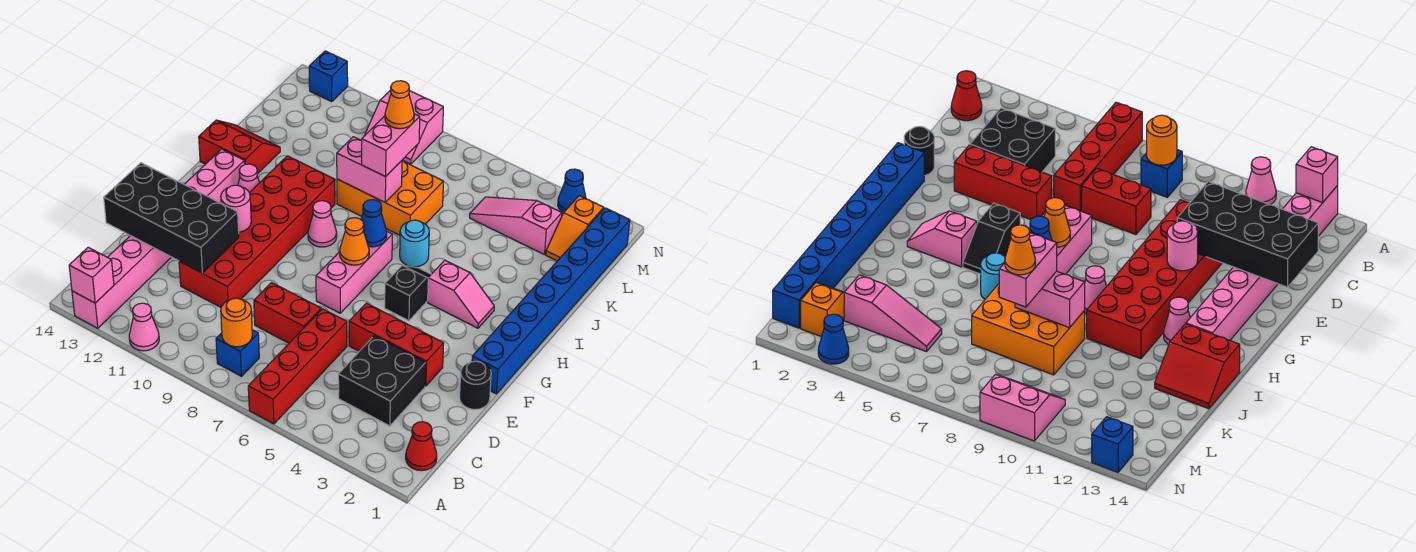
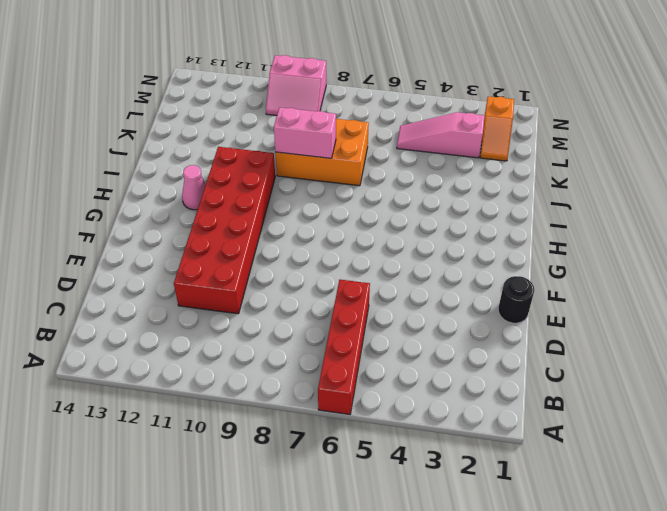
none -> pink cone A11 level 1
none -> pink brick A13:H13 level 1
none -> red cone B1 level 1
none -> blue brick B8 level 1

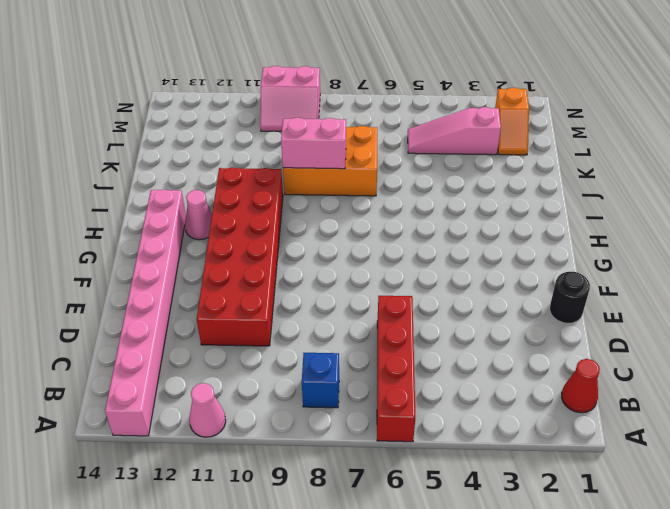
none -> black brick C3:D4 level 1
none -> red brick D7:D8 level 1
none -> red brick E3:E5 level 1
none -> blue brick F1:M1 level 1

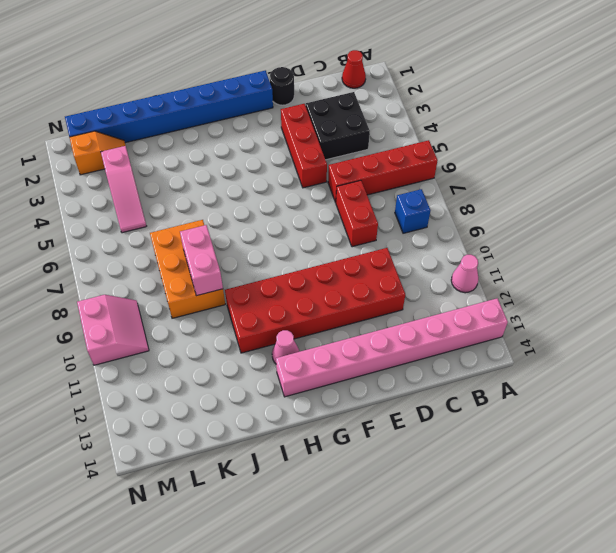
none -> pink brick F7:H7 level 1
none -> black slope G5:H5 level 1 top G
none -> pink slope H3:H4 level 1 top 4
none -> pink cone H9 level 1

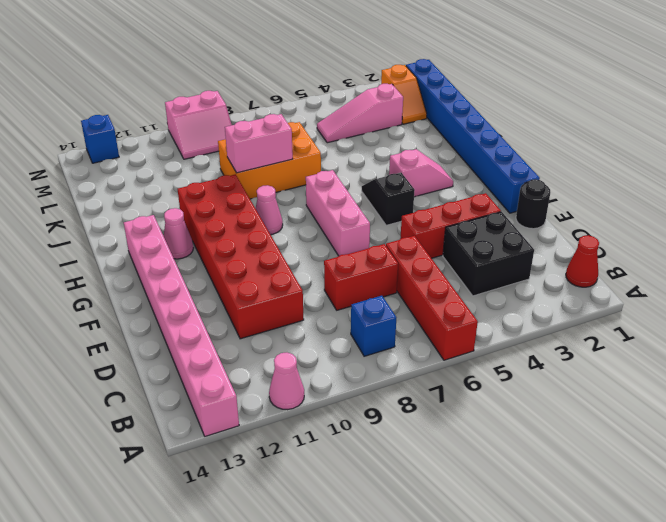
none -> cyan round brick I6 level 1
none -> red slope I13:J14 level 1 top I
none -> blue cone N3 level 1
none -> pink brick A13 level 2

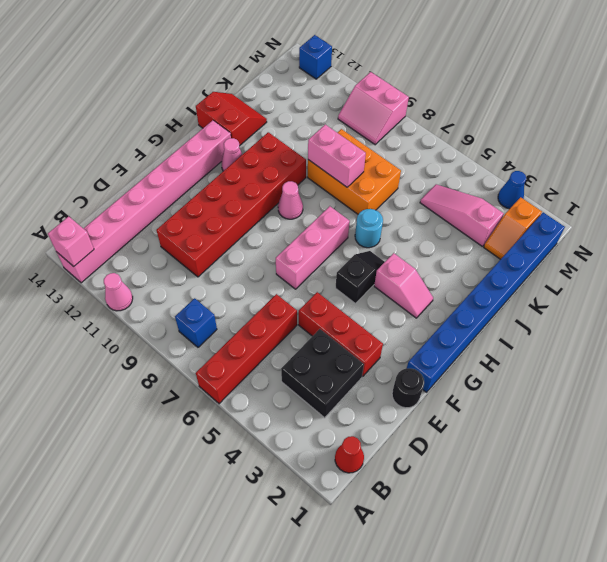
none -> red brick D7:D8 level 1
none -> orange round brick B8 level 2
none -> black brick D11:E14 level 2
none -> pink round brick F11 level 2

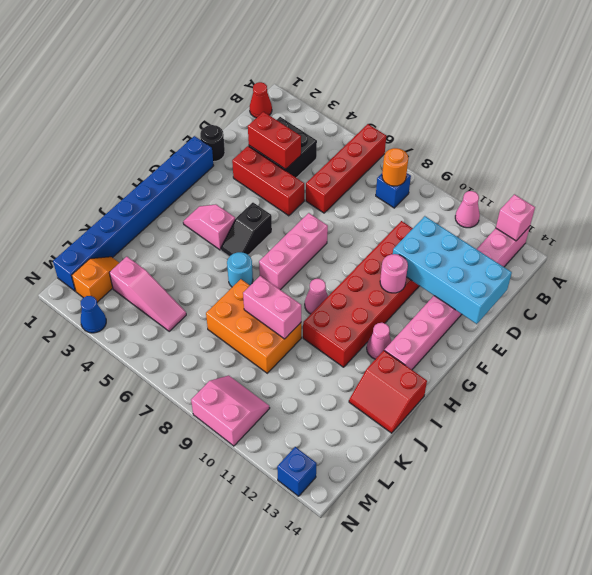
red brick D3:D4 level 2 -> red brick D7:D8 level 1
cyan brick D11:E14 level 2 -> black brick D11:E14 level 2
none -> orange cone G7 level 2
none -> blue cone H7 level 2
none -> pink brick J8:K8 level 3
none -> orange cone K8 level 4

